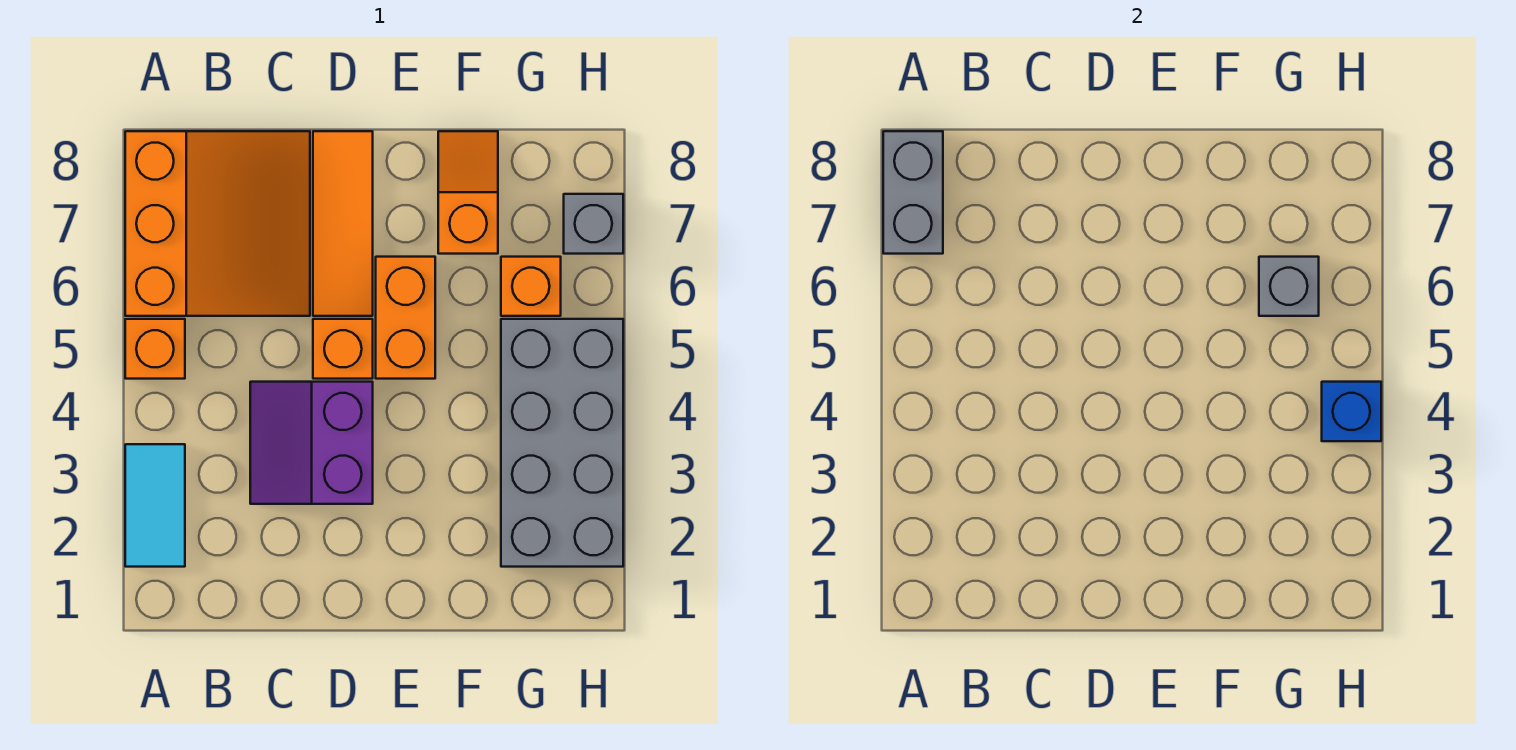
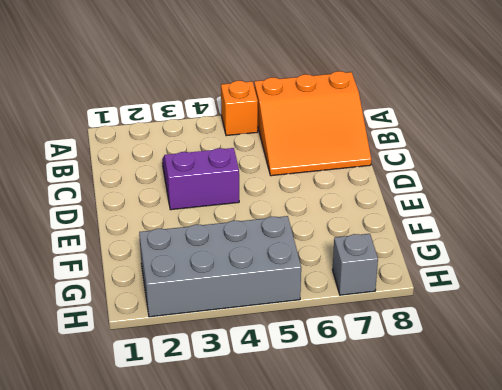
none -> cyan tile A2:A3 level 1
none -> orange brick D5 level 1
none -> orange tile D6:D8 level 1

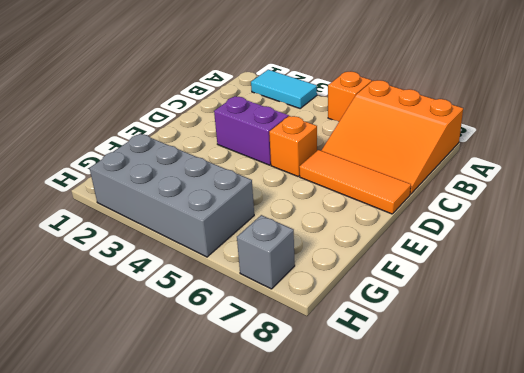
none -> orange brick E5:E6 level 1
none -> orange slope F7:F8 level 1 top 7
none -> orange brick G6 level 1

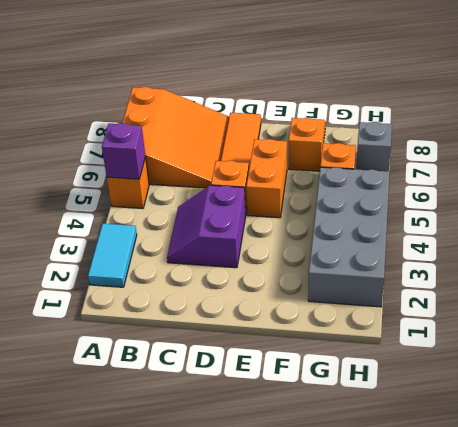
purple brick A5 level 2 -> none
none -> grey brick A7:A8 level 2
none -> grey brick G6 level 2
none -> blue brick H4 level 2

